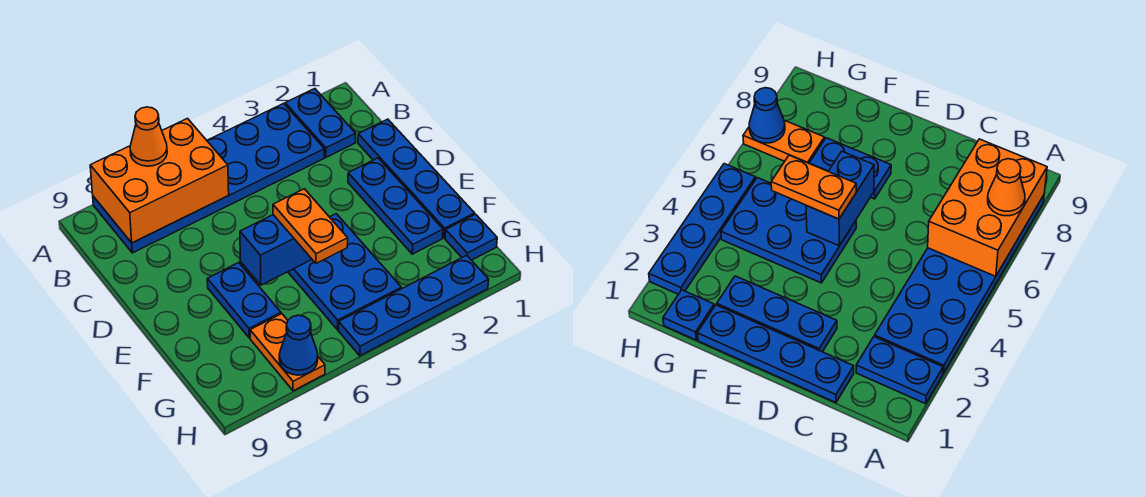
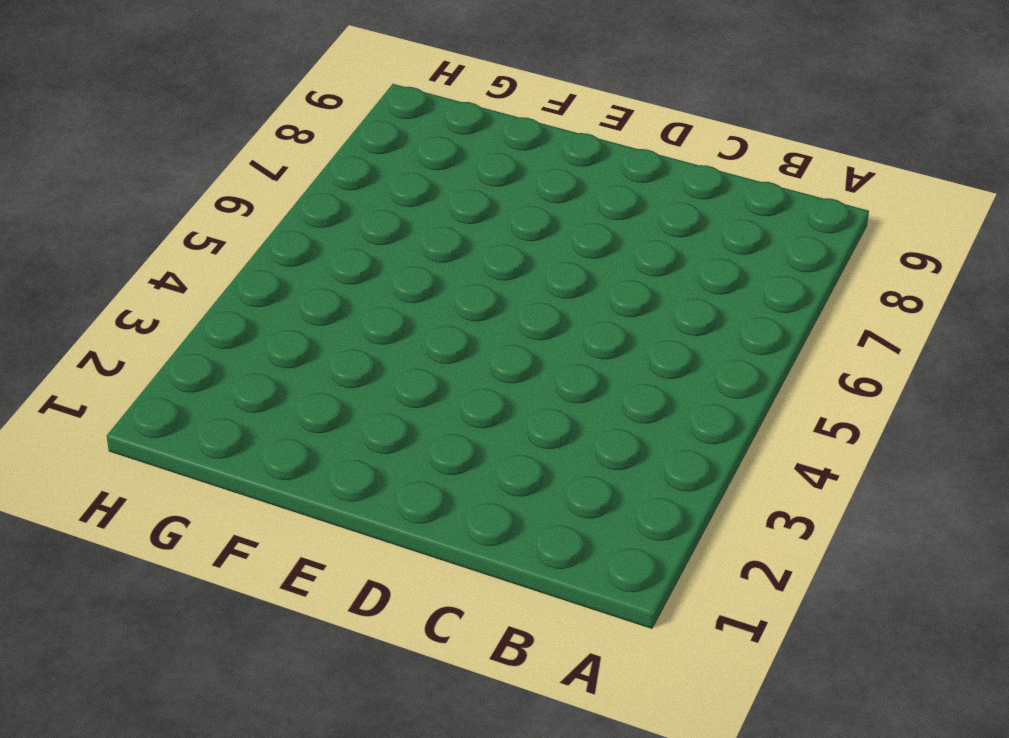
none -> blue plate A2:B2 level 1
none -> blue plate A3:B8 level 1
none -> blue plate C1:F1 level 1

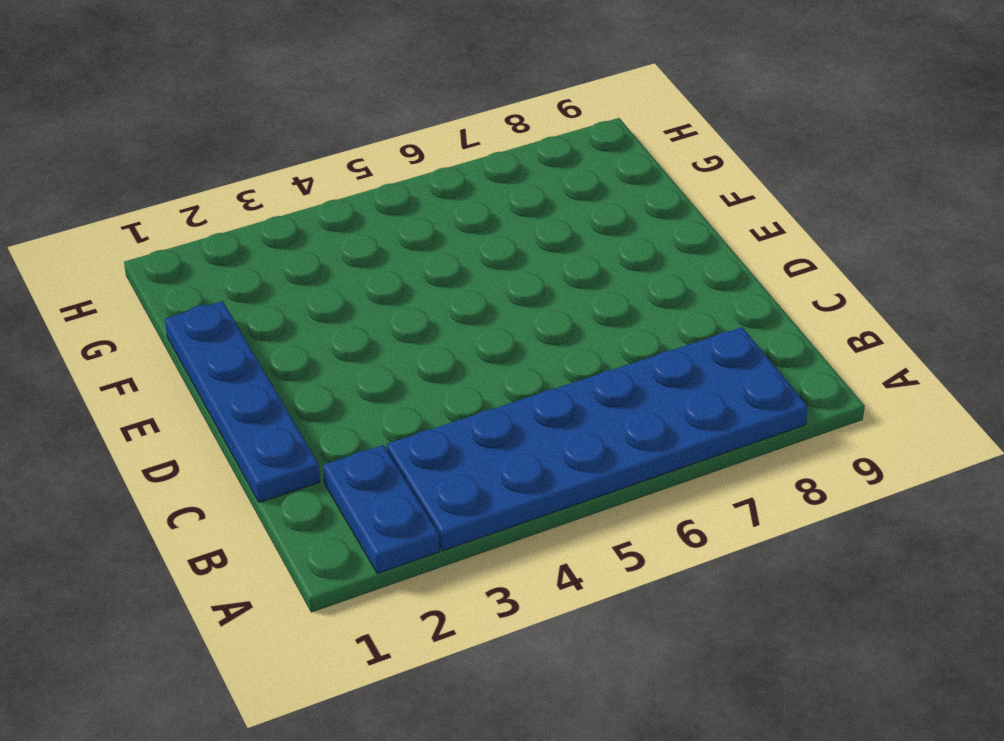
none -> blue plate D2:F2 level 1
none -> blue plate E4:G5 level 1
none -> blue plate E7:F7 level 1

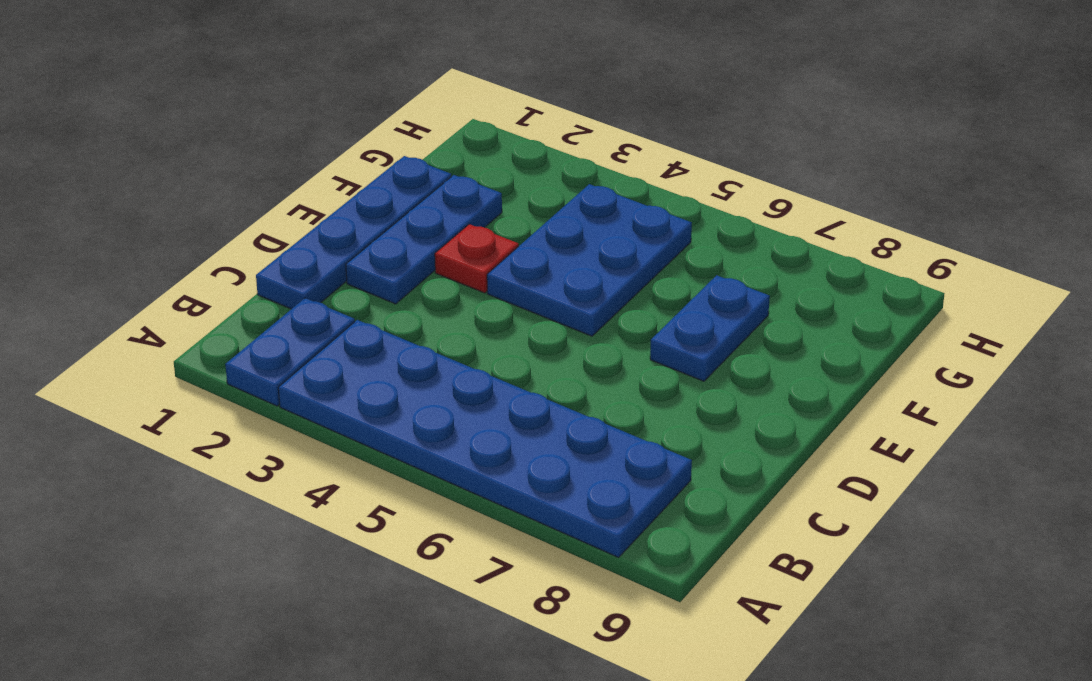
red plate E3 level 1 -> none
none -> blue plate G1 level 1
none -> orange plate G7:H7 level 1
none -> blue plate H2:H5 level 1

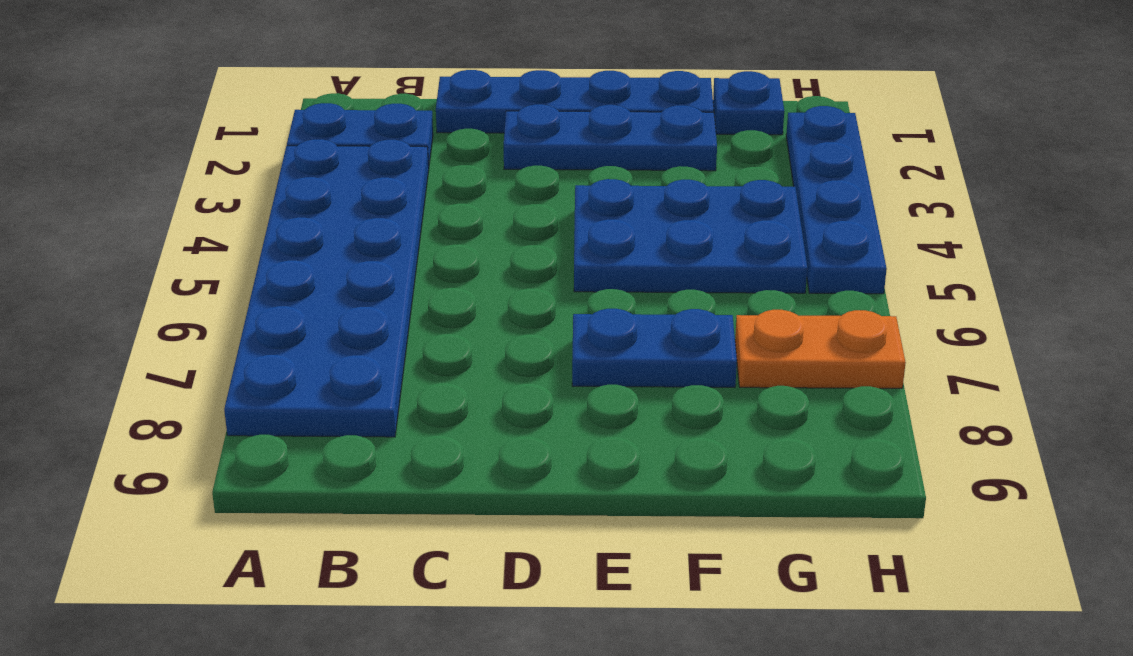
none -> orange brick A6:B8 level 2
none -> blue brick E5:E6 level 2
none -> blue cone H7 level 2

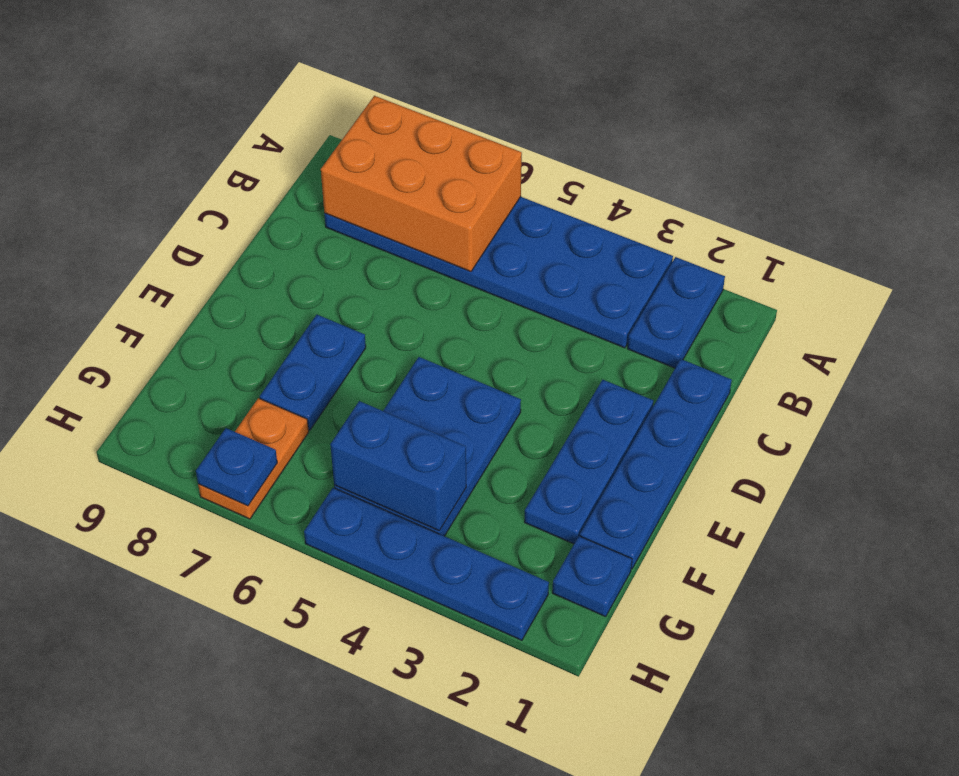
blue brick G4:G5 level 2 -> blue brick E5:E6 level 2
blue plate H7 level 2 -> blue cone H7 level 2
none -> orange cone A7 level 3
none -> orange plate E5:F5 level 3

